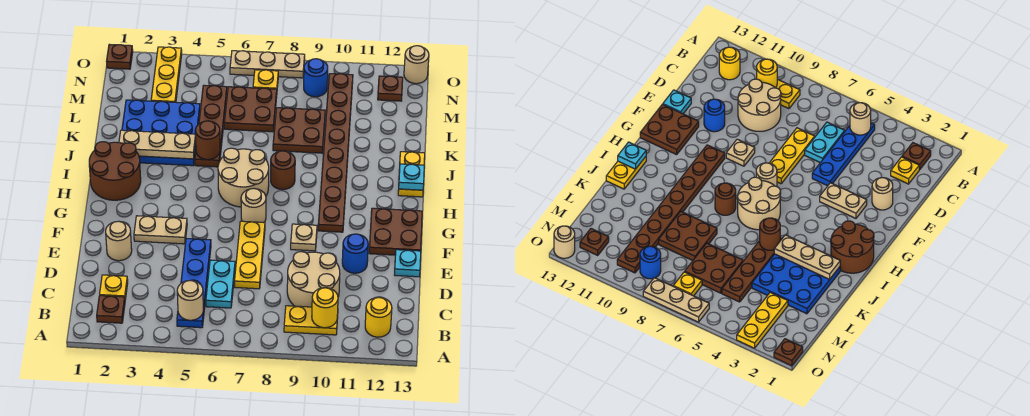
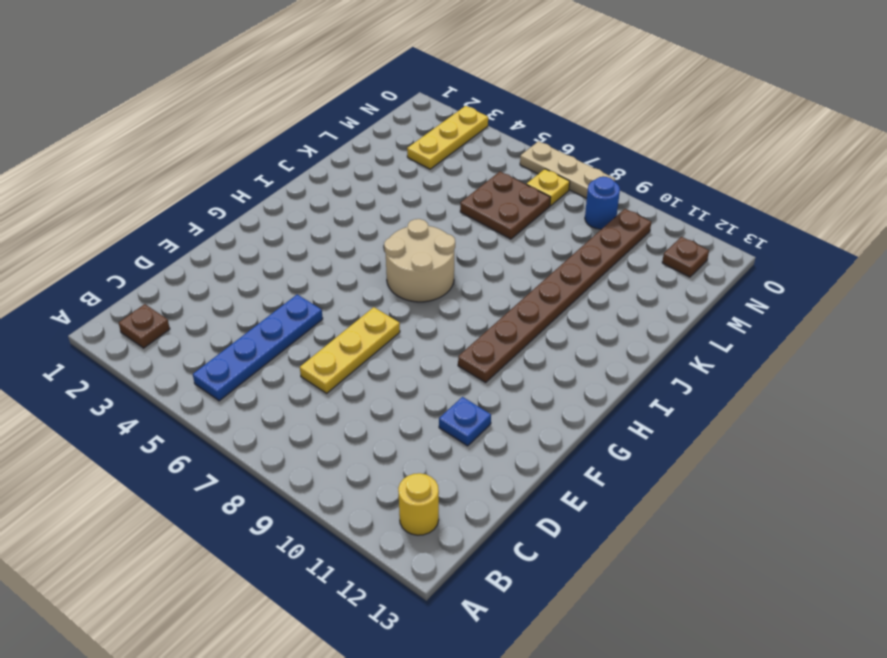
blue plate E11 level 1 -> blue round brick E11 level 1
none -> yellow plate B9:B10 level 1
none -> yellow plate C2 level 1
none -> cyan plate C6:D6 level 1
none -> tan round brick C9:D10 level 1

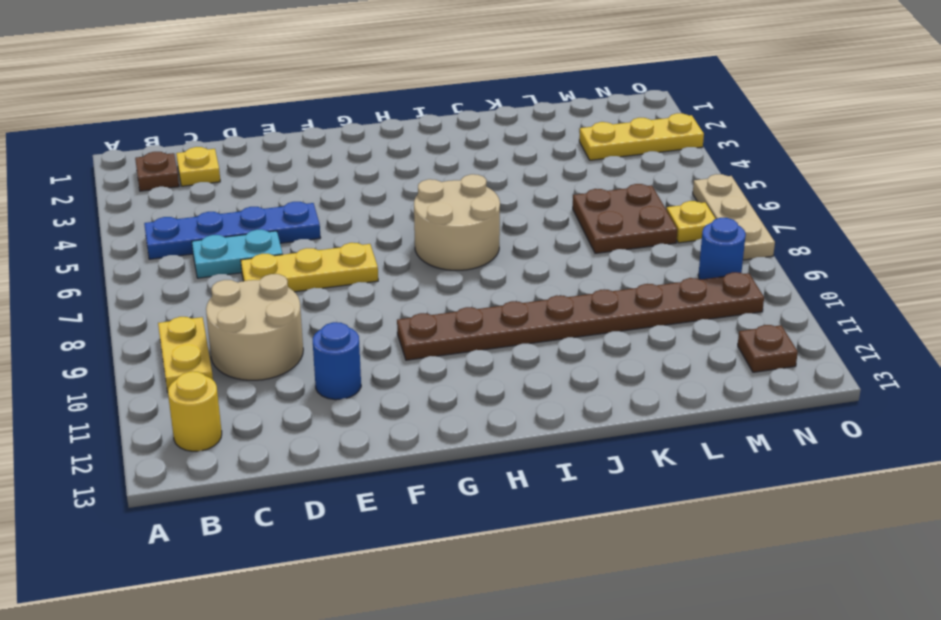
none -> tan round brick E2 level 1
none -> cyan plate E13 level 1
none -> tan plate F3:F4 level 1
none -> tan plate F9 level 1

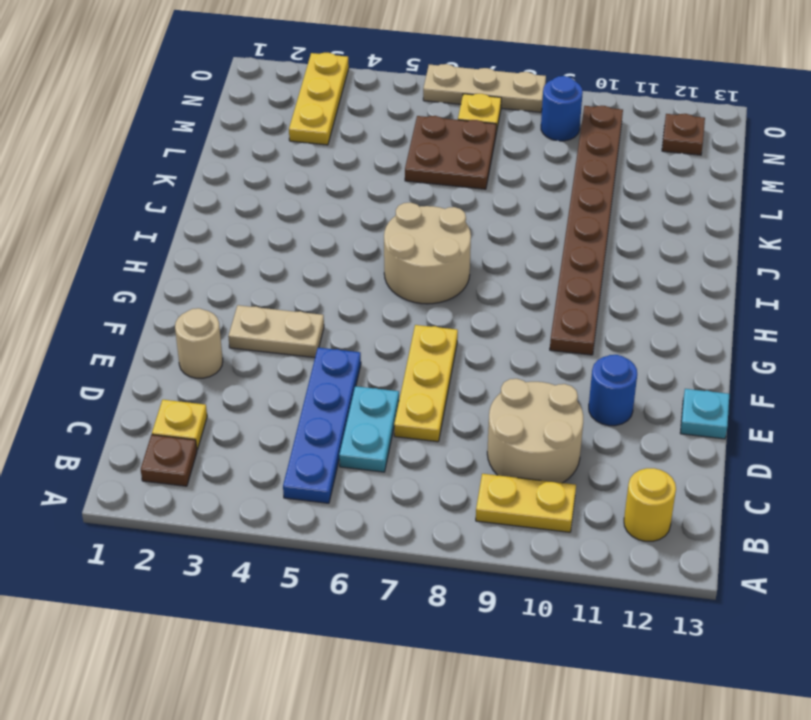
none -> tan plate F9 level 1
none -> brown plate F12:G13 level 1
none -> tan round brick G7 level 1
none -> brown round brick H1:I2 level 1

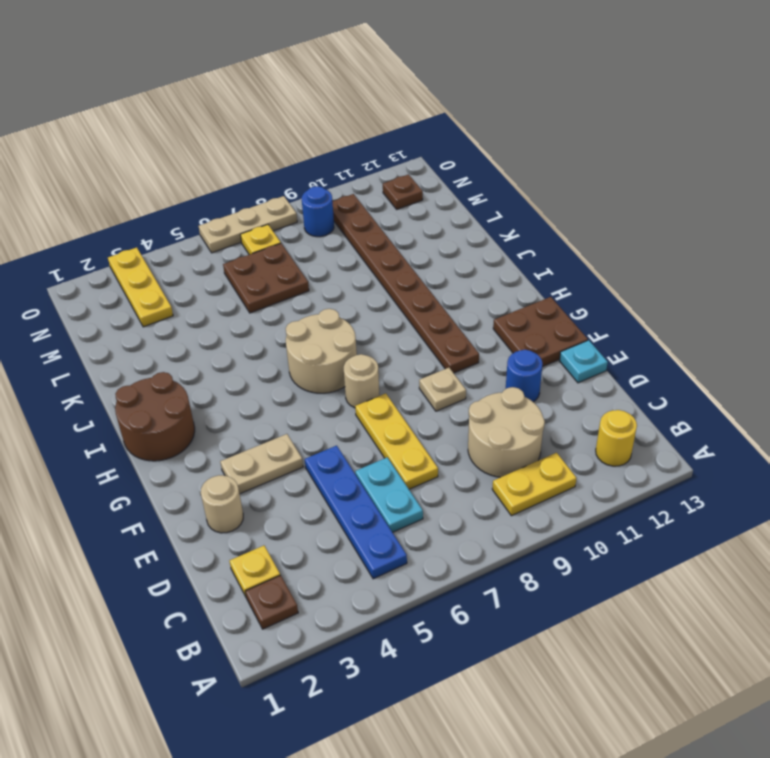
none -> brown round brick I8 level 1
none -> yellow plate I13:J13 level 1
none -> blue plate J2:L4 level 1
none -> brown plate J5:M5 level 1

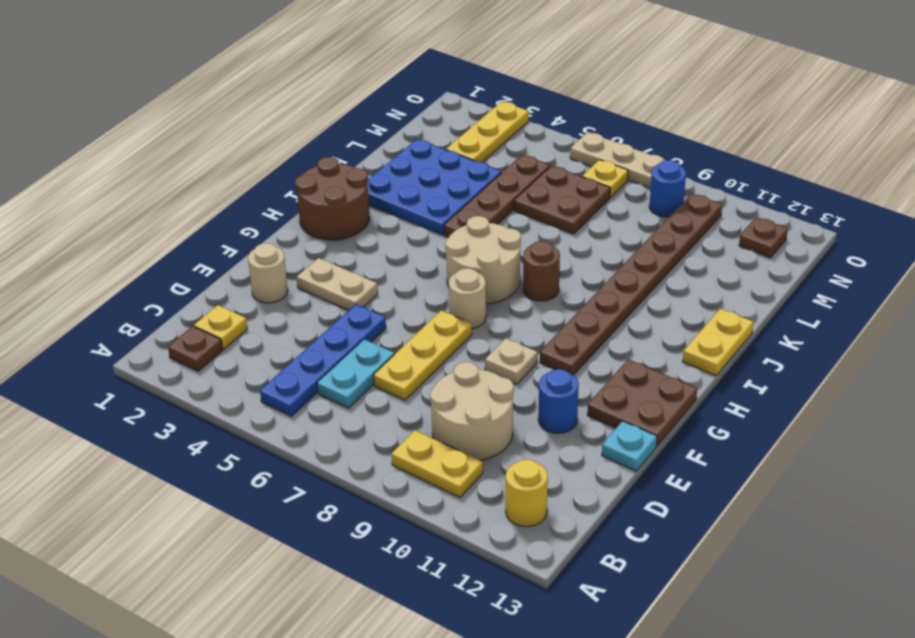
none -> brown plate K8:L9 level 1
none -> brown plate O1 level 1
none -> tan round brick O13 level 1
none -> tan round brick B5 level 2

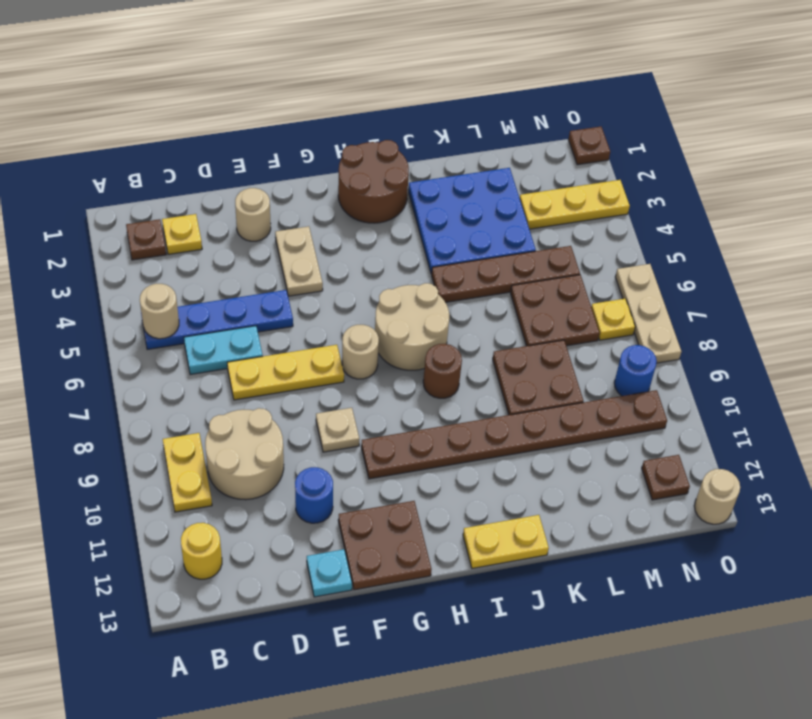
none -> yellow round brick B10 level 2
none -> cyan plate I13 level 2
none -> tan plate J2:J4 level 2
none -> brown round brick J5 level 2

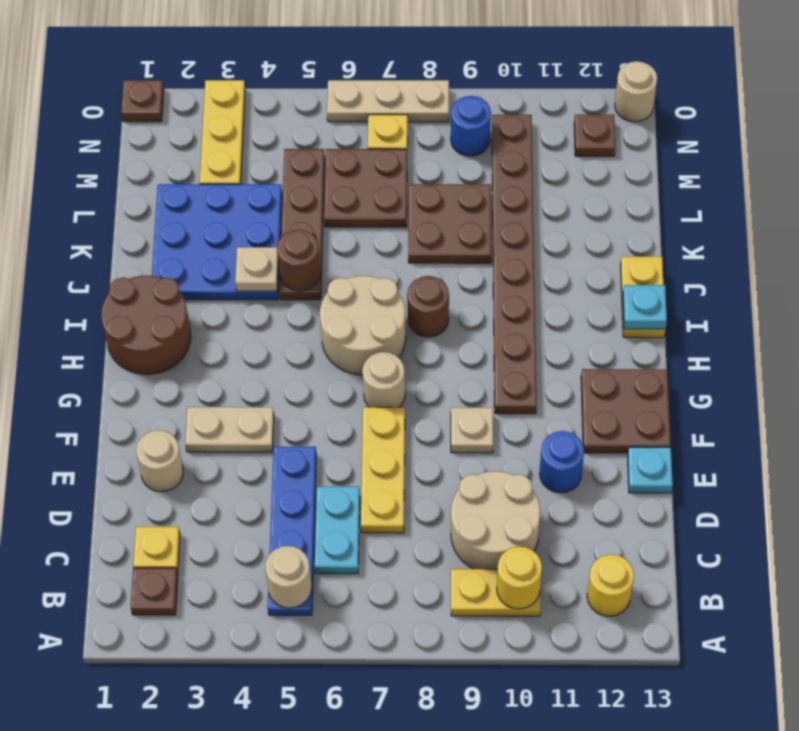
tan plate J4 level 2 -> tan plate J2:J4 level 2

